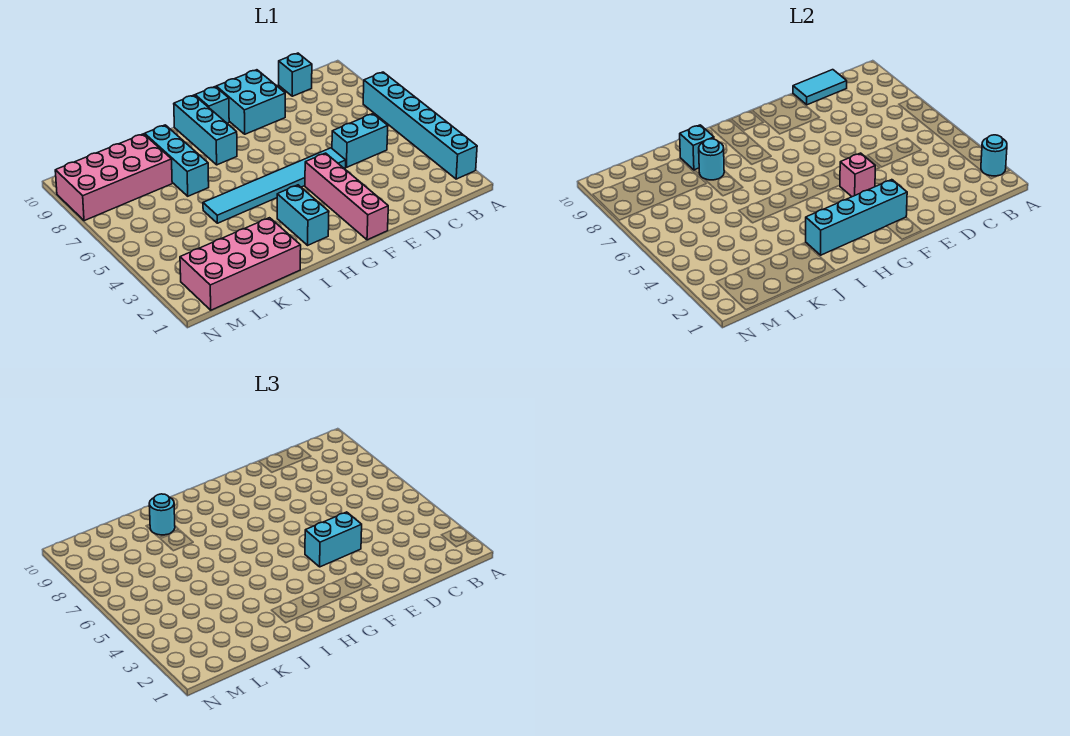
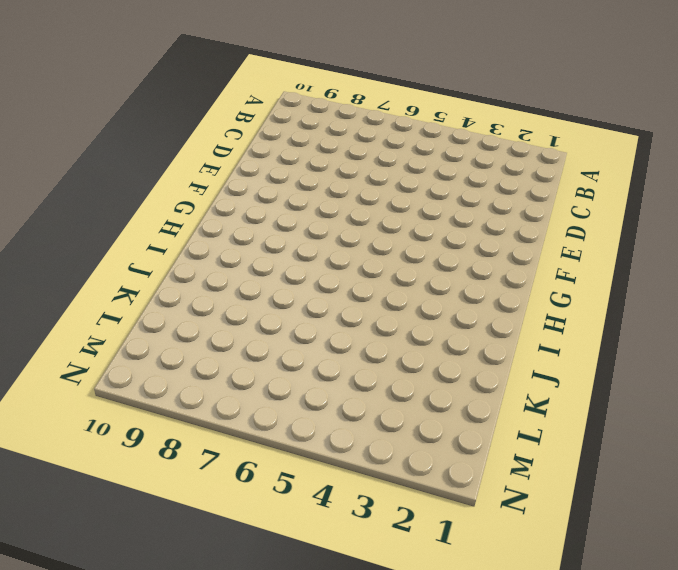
none -> cyan brick A2:A7 level 1
none -> cyan brick C5:D5 level 1
none -> cyan brick C10 level 1

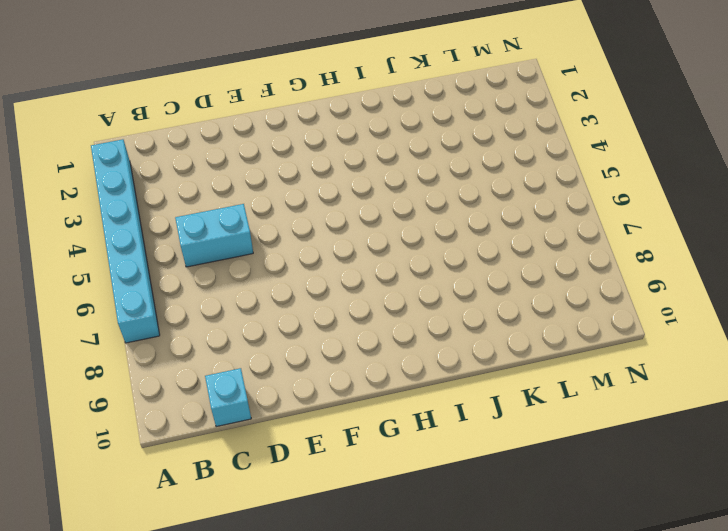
none -> cyan tile E5:J5 level 1
none -> cyan brick E9:F10 level 1
none -> pink brick F1:F4 level 1

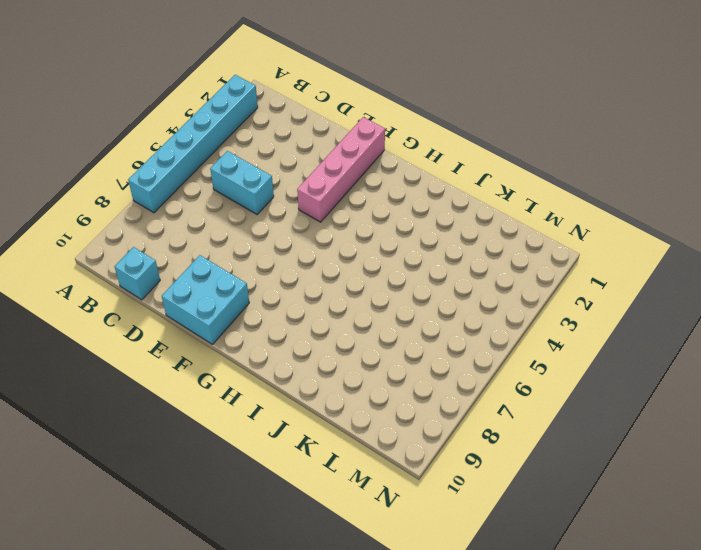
none -> cyan tile E5:J5 level 1
none -> cyan brick G10 level 1
none -> cyan brick H2:H3 level 1

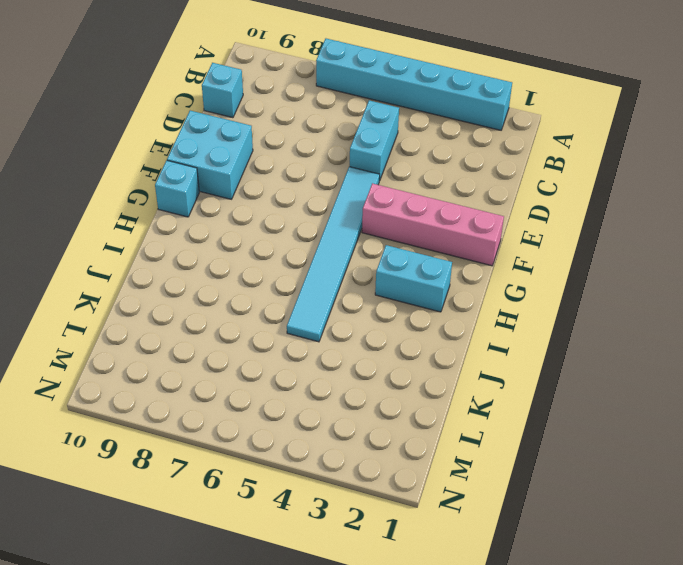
none -> cyan brick H8:H10 level 1
none -> pink brick J1:M2 level 1
none -> cyan brick J7:J9 level 1

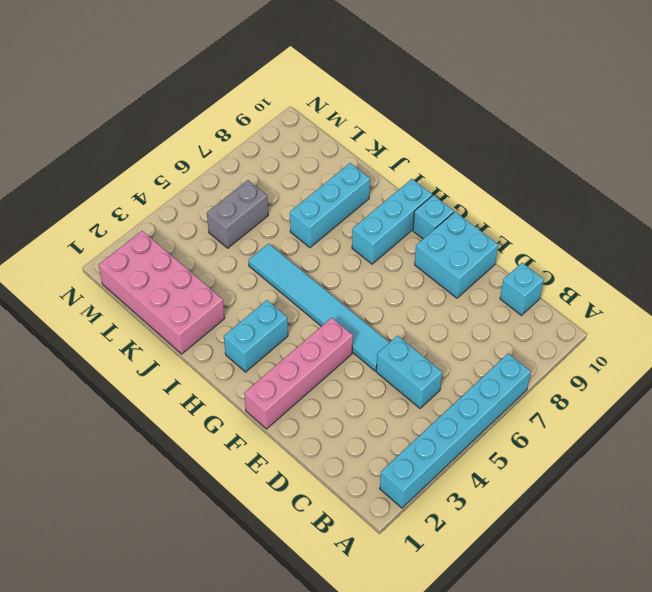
grey brick L5:L6 level 1 -> none
none -> pink brick K8:N9 level 1
none -> cyan round brick A2 level 2
none -> cyan tile C10:D10 level 2

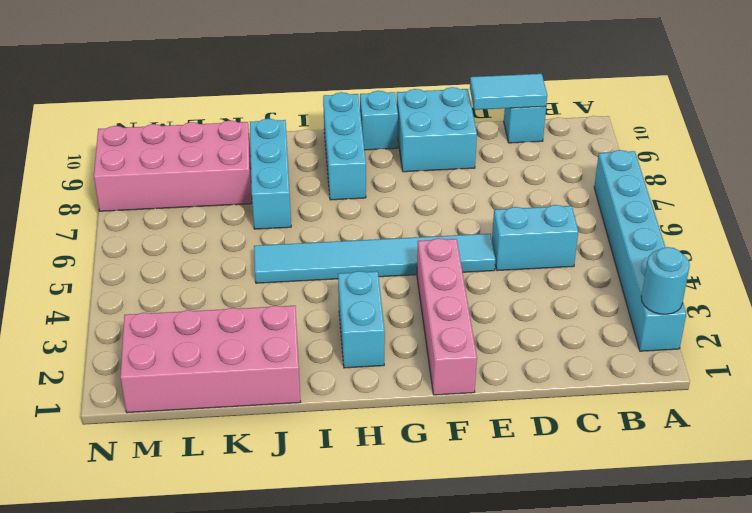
none -> cyan brick F2:I2 level 2
none -> pink brick F4 level 2
none -> cyan round brick J8 level 2

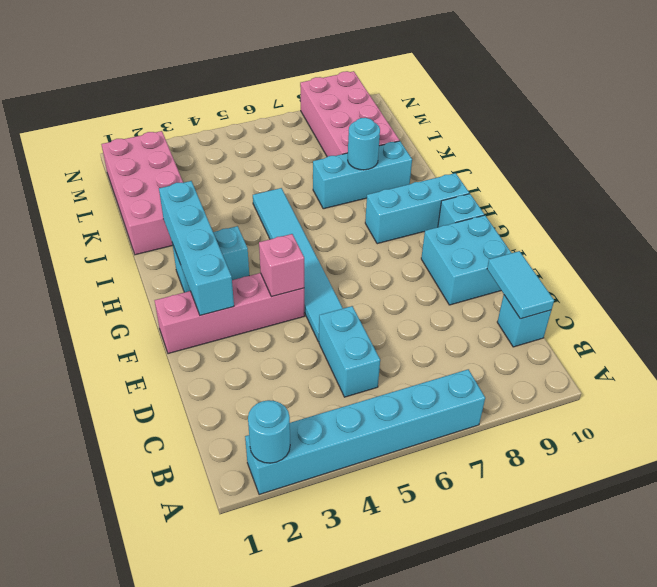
none -> cyan brick J9 level 2
none -> cyan brick E4:F4 level 3
none -> cyan round brick J9 level 3

